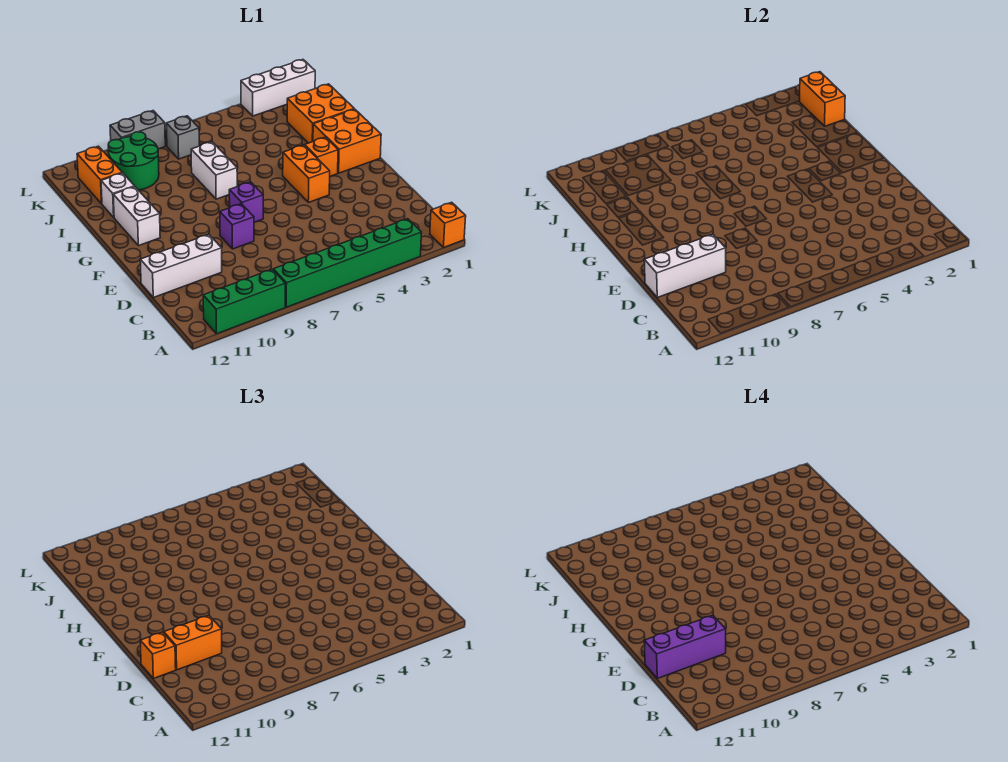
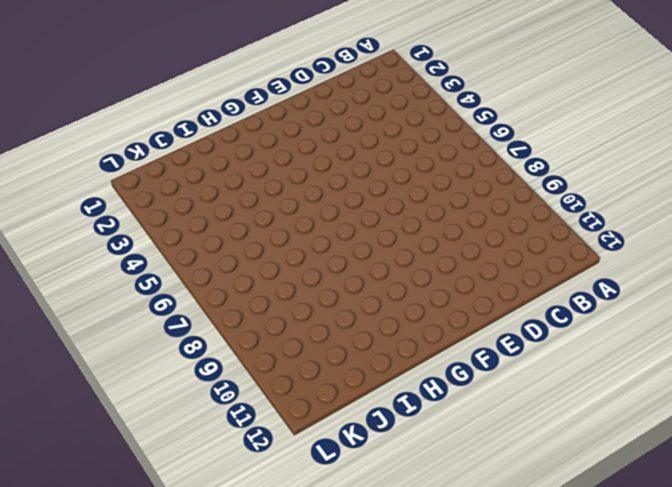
none -> orange brick A1 level 1
none -> green brick A3:A8 level 1
none -> green brick A9:A11 level 1

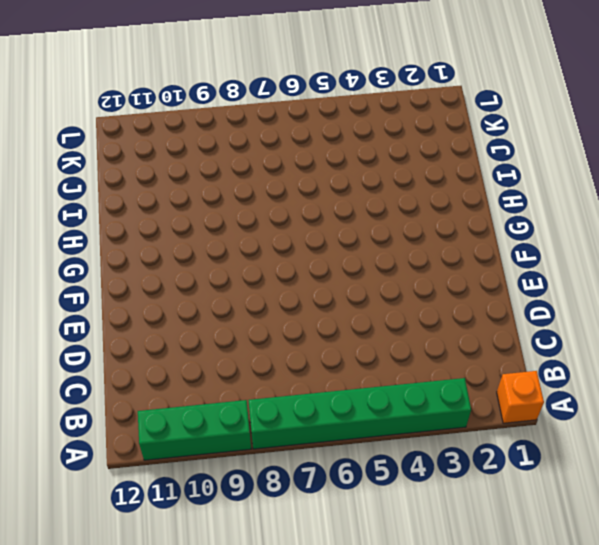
none -> white brick D10:D12 level 1
none -> purple brick E8 level 1
none -> orange brick F4:G4 level 1

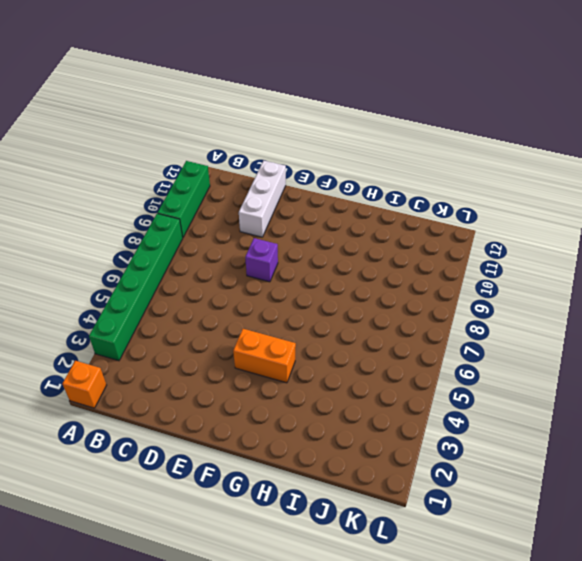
none -> purple brick F7 level 1
none -> orange brick G1:H2 level 1
none -> orange brick G3 level 1

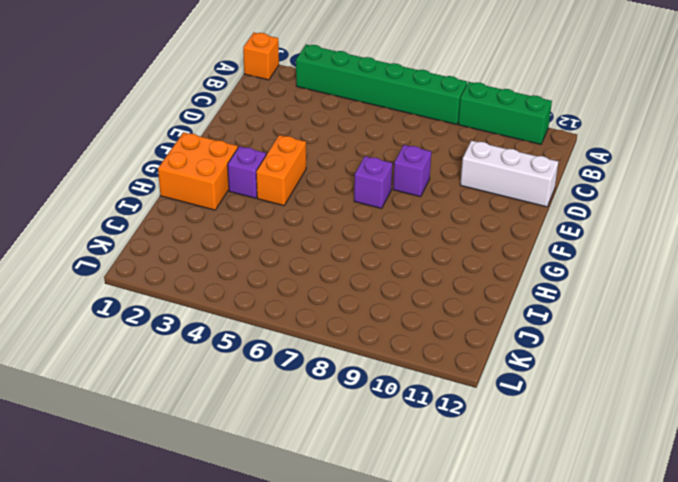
purple brick G3 level 1 -> orange brick G3 level 1
none -> white brick G11:H11 level 1
none -> white brick H7:I7 level 1
none -> orange brick I1:J2 level 1

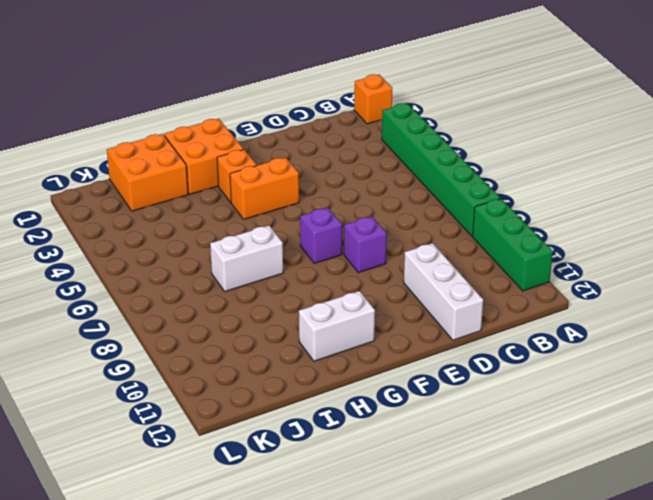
none -> white brick I11 level 1
none -> green round brick J9:K10 level 1
none -> orange brick J11:K11 level 1

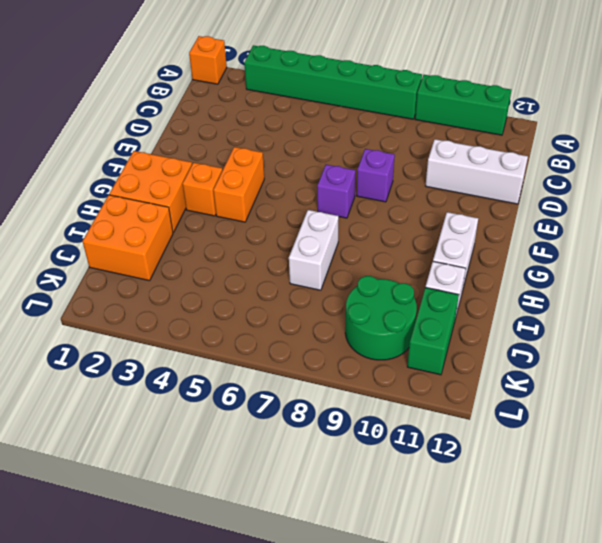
green brick J11:K11 level 1 -> orange brick J11:K11 level 1
none -> grey brick K7 level 1
none -> white brick L1:L3 level 1
none -> grey brick L8:L9 level 1

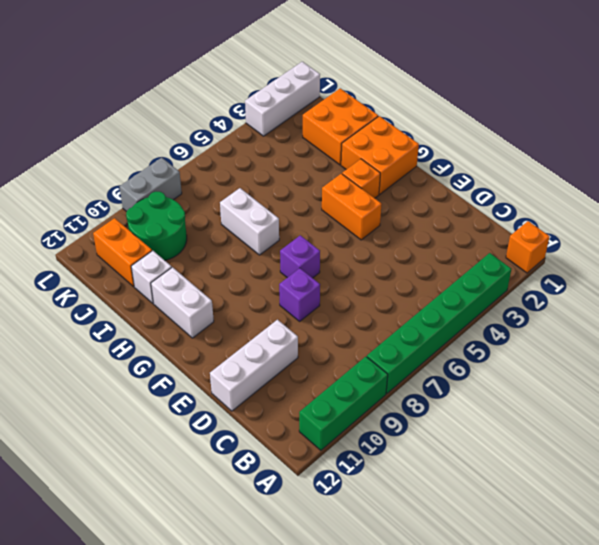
none -> grey brick K7 level 1
none -> white brick D10:D12 level 2
none -> orange brick J1:K1 level 2

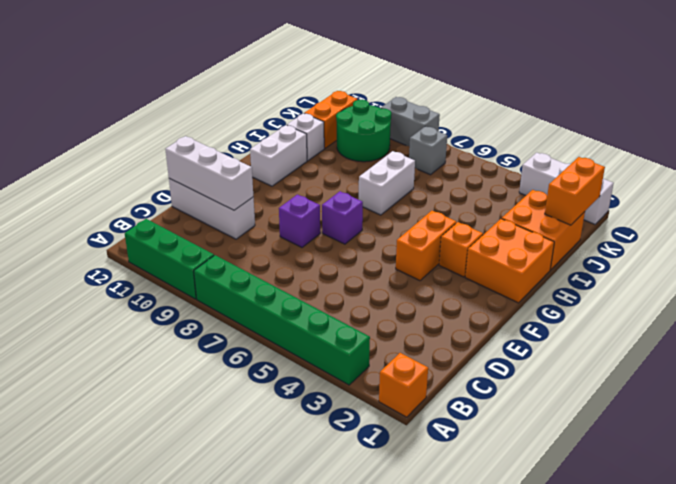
none -> orange brick D10:D11 level 3
none -> orange brick D12 level 3
none -> purple brick D10:D12 level 4

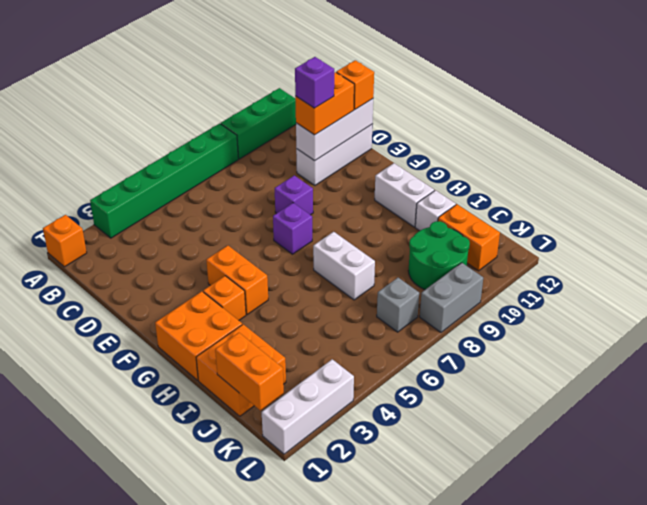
purple brick D10 level 4 -> purple brick D10:D12 level 4

